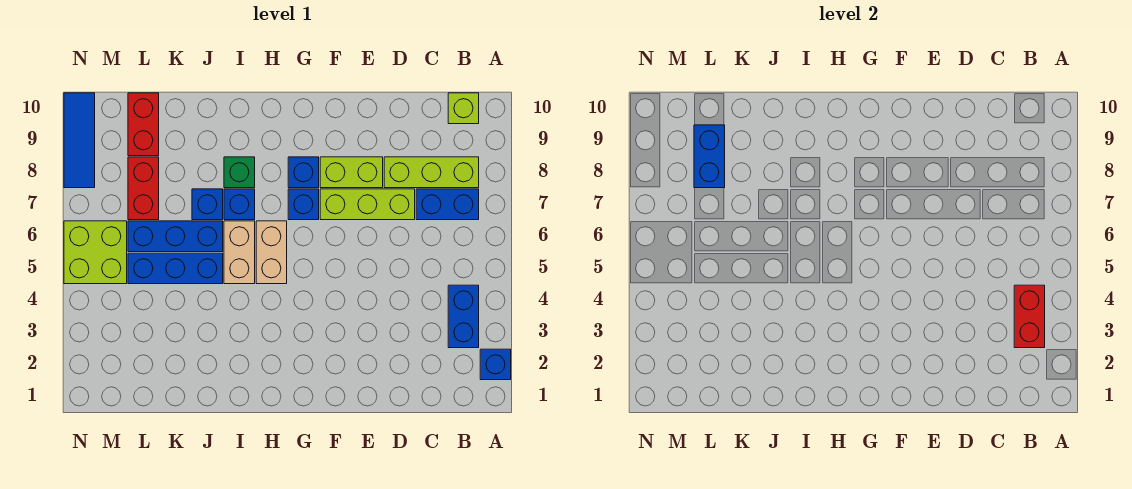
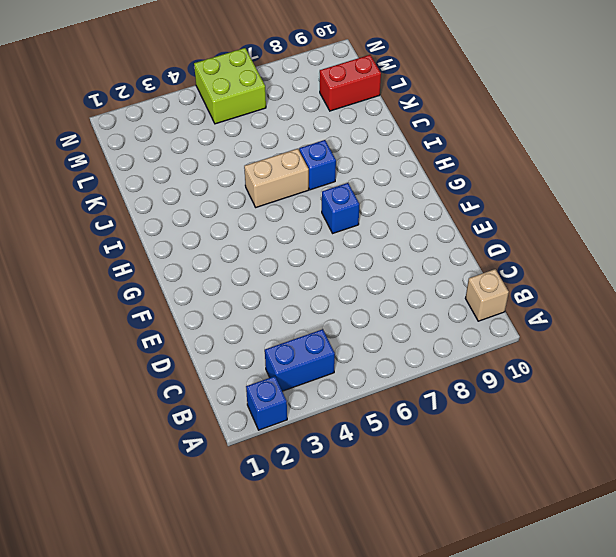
tan brick B10 level 1 -> lime brick B10 level 1
none -> blue brick B7:C7 level 1
none -> lime brick B8:D8 level 1
none -> lime brick D7:F7 level 1

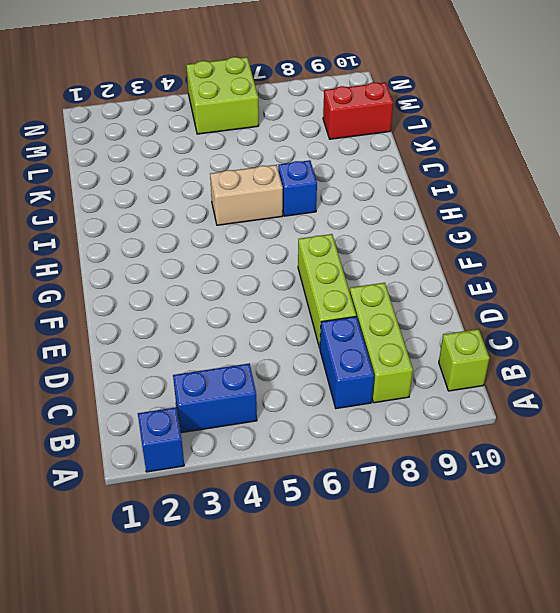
none -> lime brick E8:F8 level 1
none -> blue brick G7 level 1
none -> blue brick G8 level 1

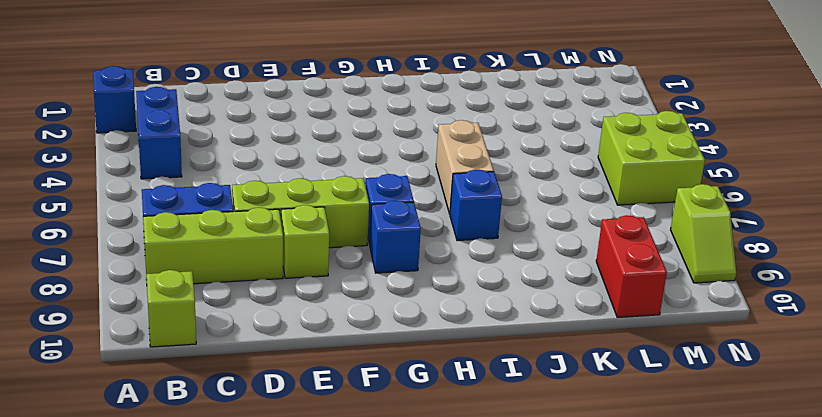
lime brick E8 level 1 -> lime brick E8:F8 level 1
lime slope N8:N9 level 1 top 8 -> blue tile N8:N10 level 1
none -> tan brick H5:H6 level 1
none -> green brick I8 level 1
none -> blue brick J5:L5 level 1

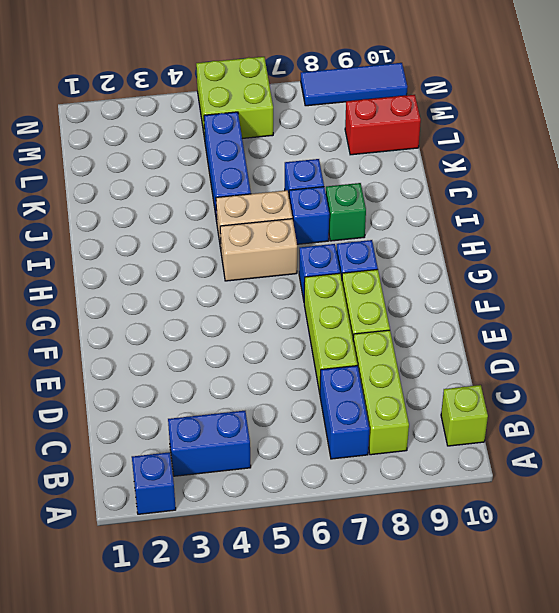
none -> blue brick J6:L6 level 1
none -> red brick L7:L8 level 1
none -> red brick B3:B4 level 2

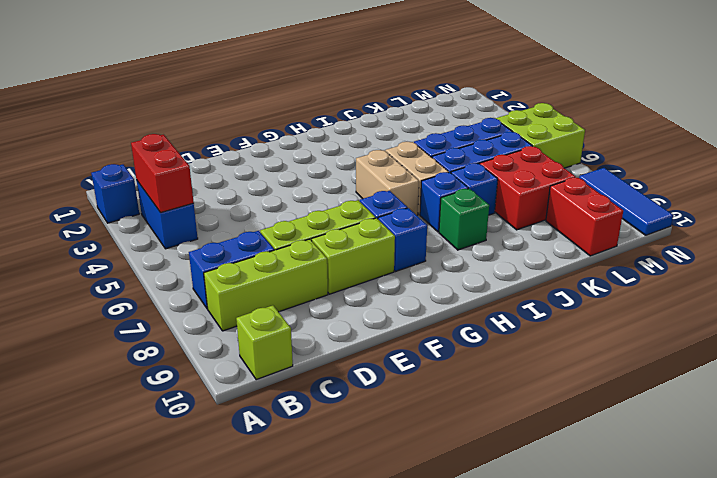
red brick K7:L8 level 1 -> red brick L7:L8 level 1
none -> blue brick L8:L9 level 2

